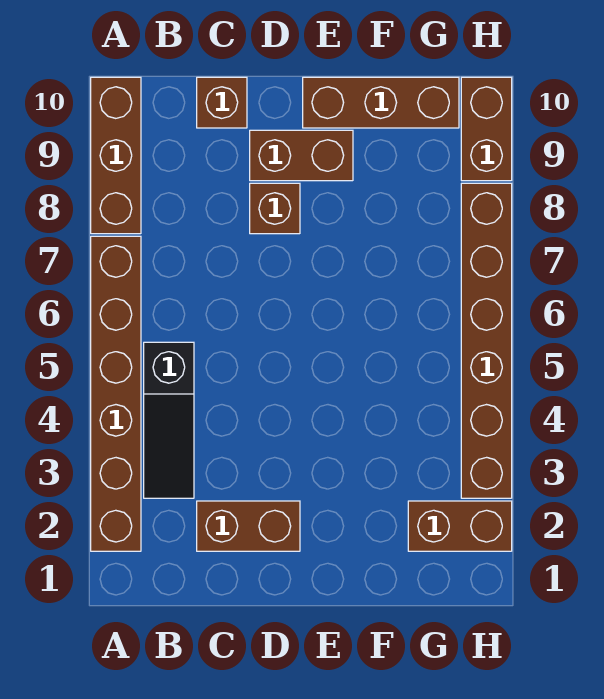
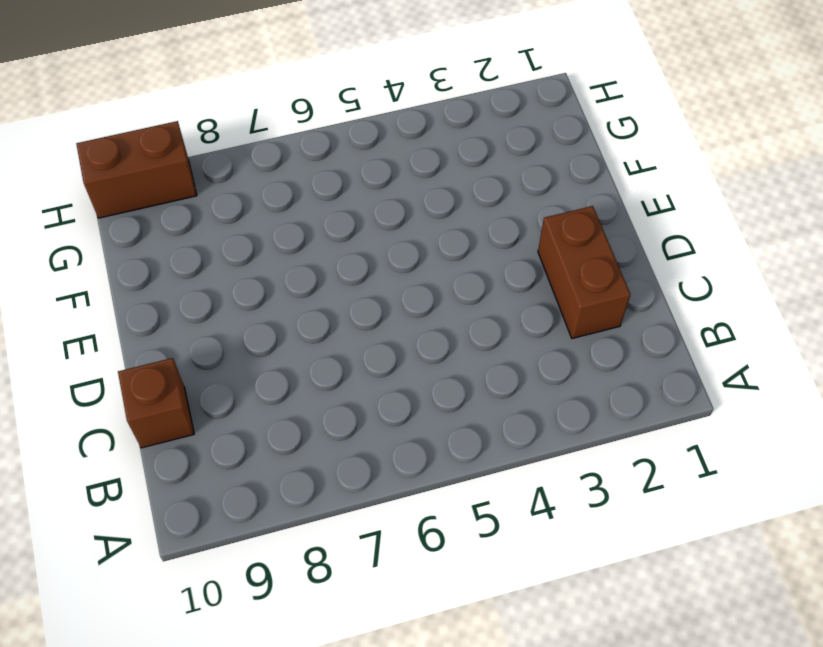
none -> brown brick A2:A7 level 1
none -> brown brick A8:A10 level 1

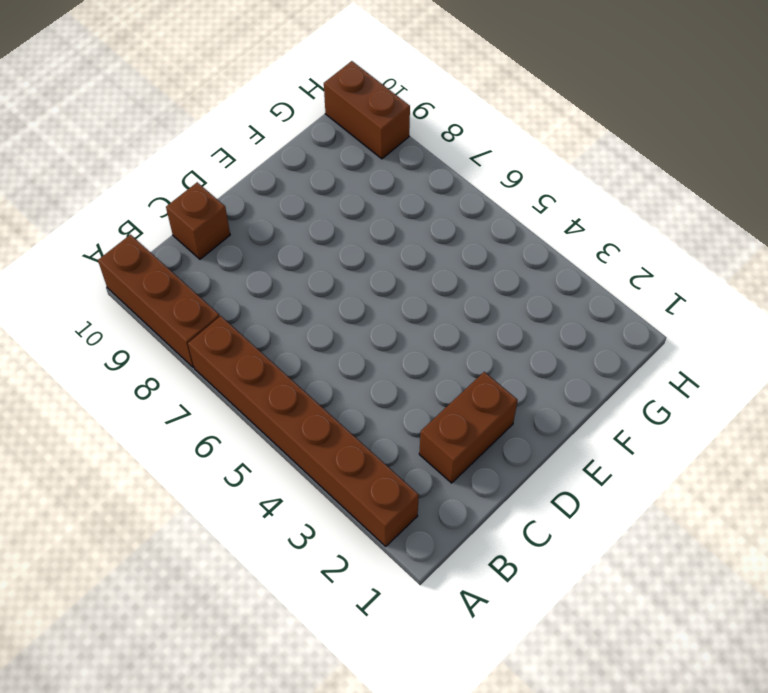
none -> black slope B3:B5 level 1 top 5
none -> brown brick D8 level 1

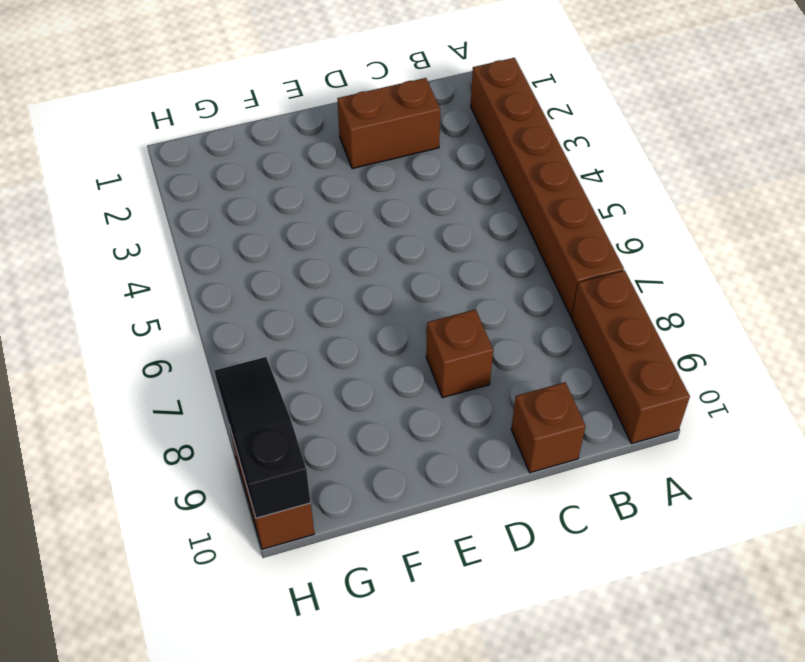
black slope H8:H10 level 2 top 10 -> black slope B3:B5 level 1 top 5
none -> brown brick D9:E9 level 1
none -> brown brick E10:G10 level 1

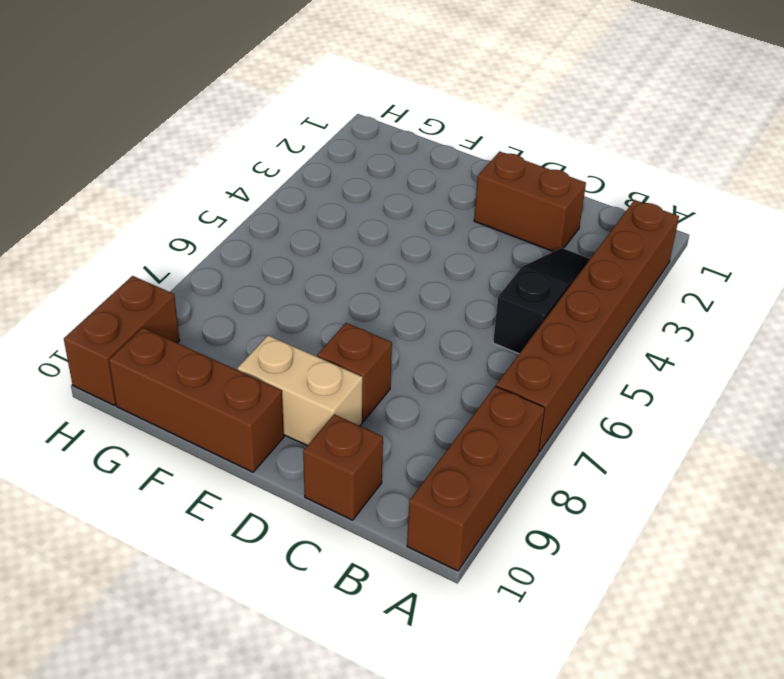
tan brick D9:E9 level 1 -> brown brick D9:E9 level 1
none -> brown brick G2:H2 level 1
none -> brown brick H3:H8 level 1

